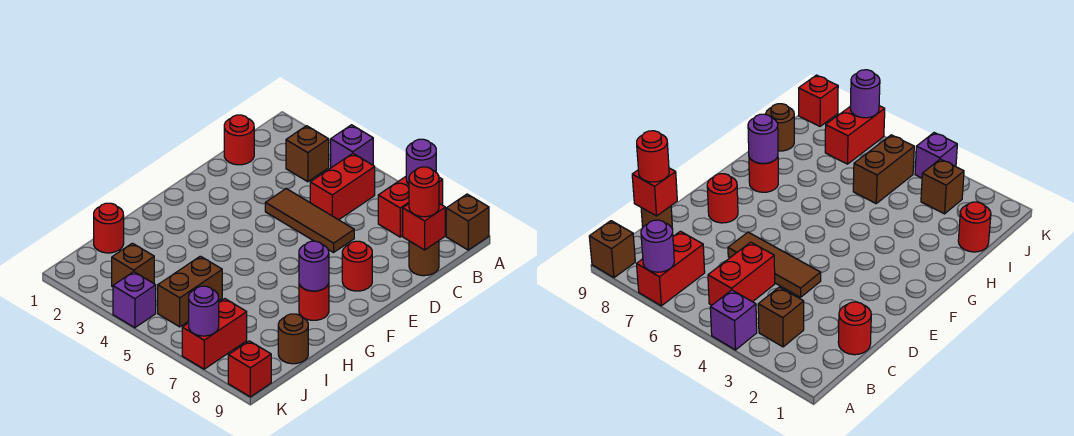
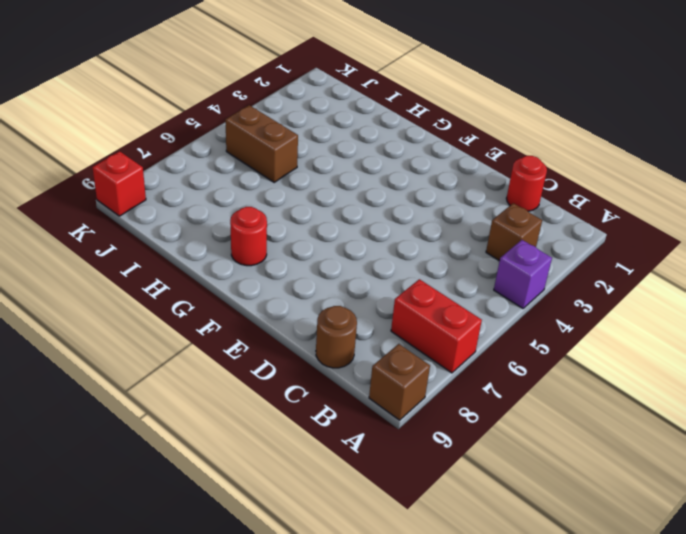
none -> red brick B5:C5 level 1
none -> brown tile D4:D6 level 1
none -> red round brick E8 level 1

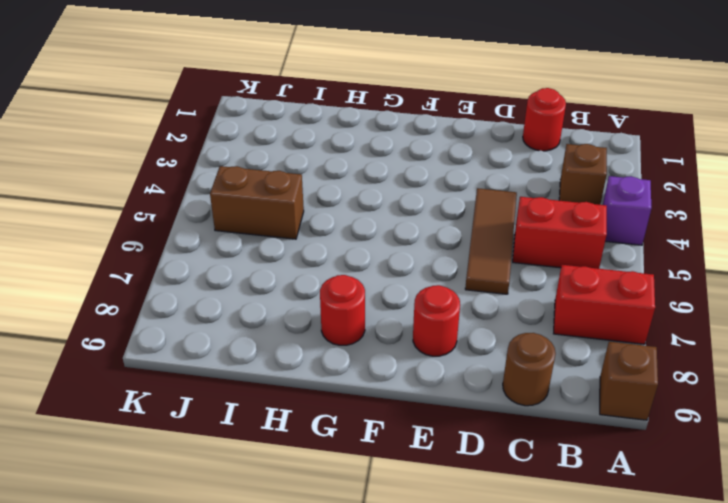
none -> red round brick I1 level 1
none -> brown round brick I9 level 1
none -> brown brick J3 level 1

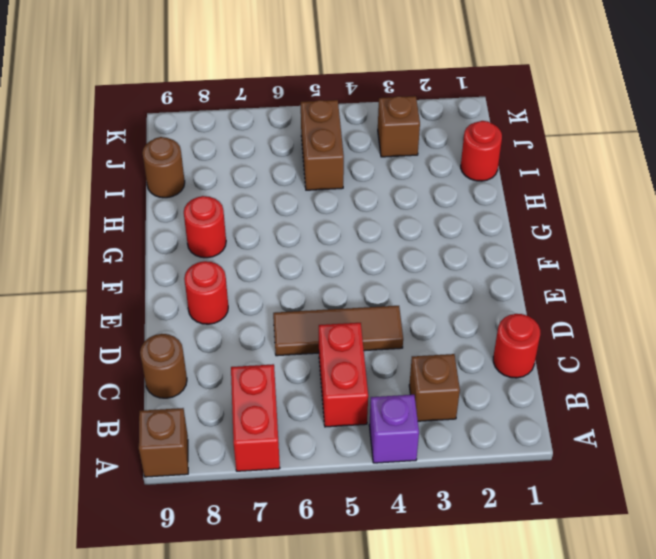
none -> red brick J7:K7 level 1
none -> purple brick K4 level 1
none -> red brick K9 level 1

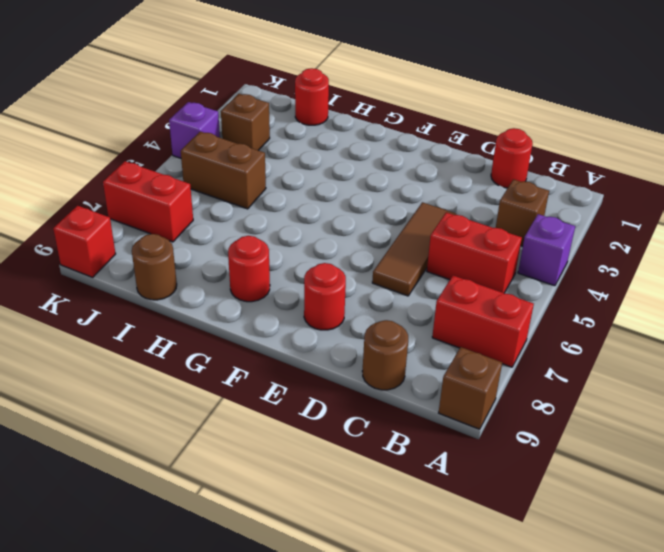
none -> purple round brick A7 level 2
none -> red brick C9 level 2
none -> purple round brick G8 level 2

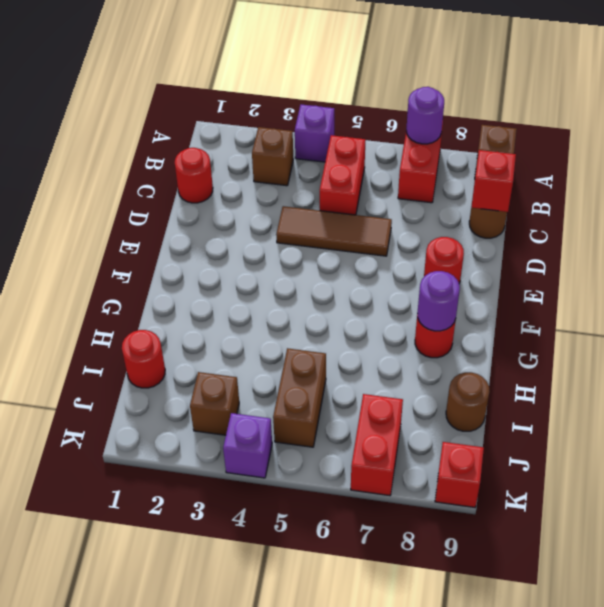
none -> purple round brick K7 level 2
none -> red round brick C9 level 3

